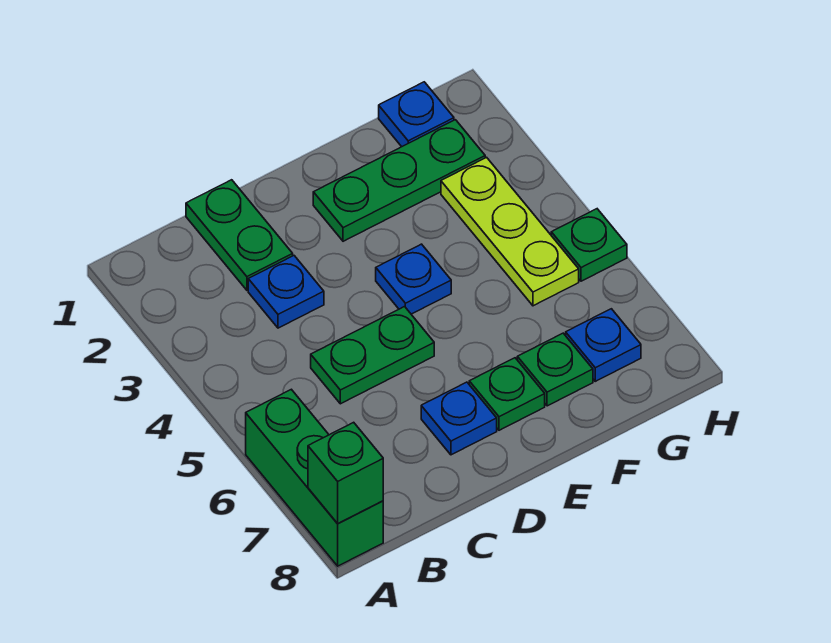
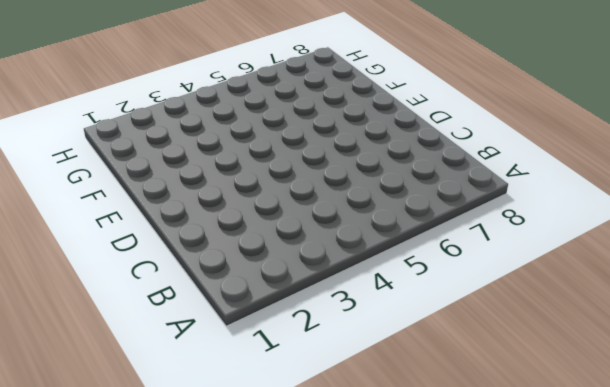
none -> green brick A6:A8 level 1
none -> green plate C1:C2 level 1
none -> blue plate C3 level 1

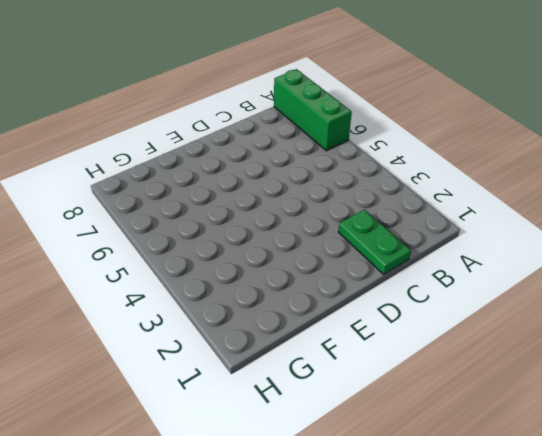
none -> blue plate C3 level 1
none -> green plate C5:D5 level 1
none -> blue plate D7 level 1

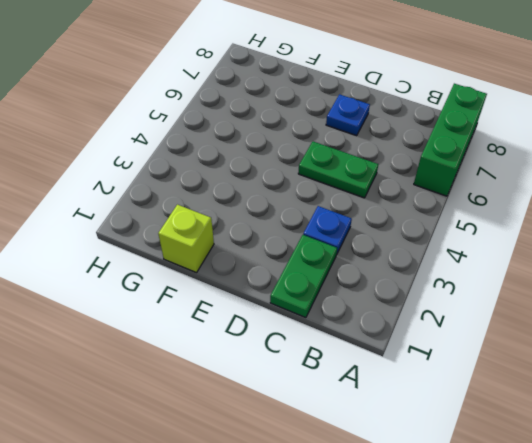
lime brick F1 level 1 -> none
none -> green plate E2:G2 level 1
none -> blue plate E4 level 1
none -> green plate E7 level 1

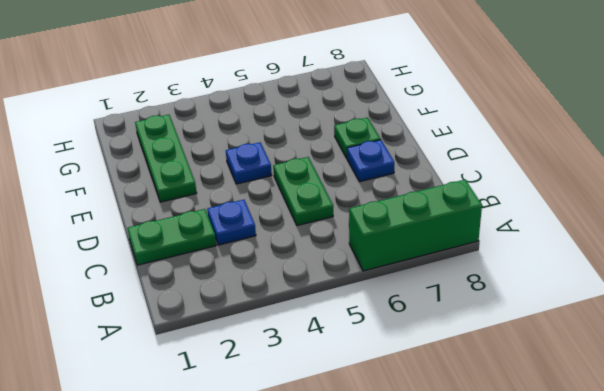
none -> green plate F7 level 1
none -> blue plate G1 level 1
none -> lime plate G3:G5 level 1

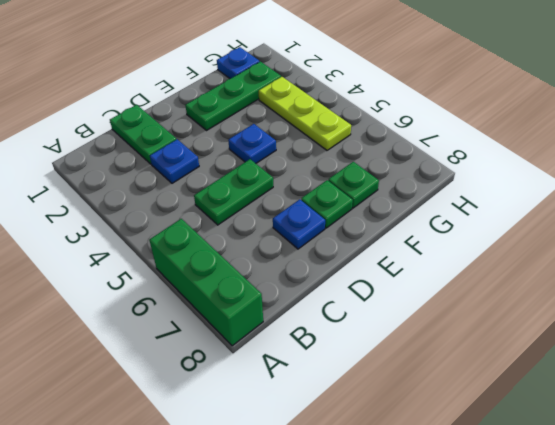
none -> blue plate G7 level 1
none -> green plate H5 level 1
none -> green brick A8 level 2

